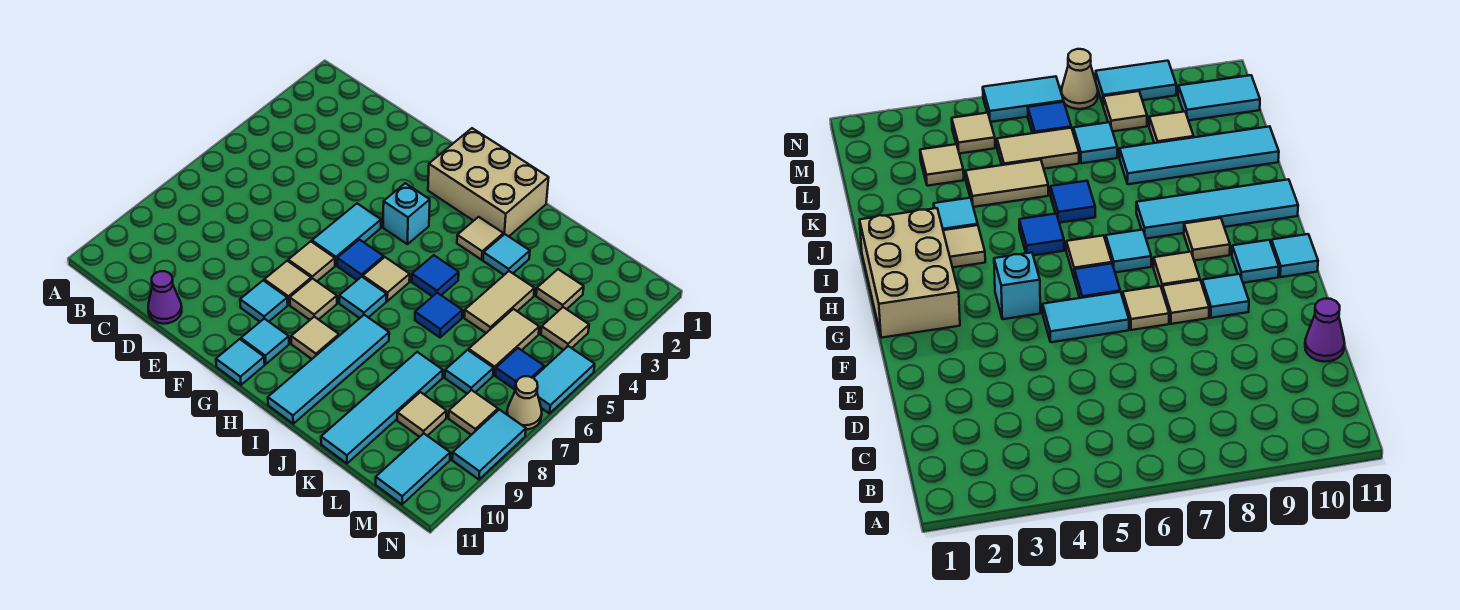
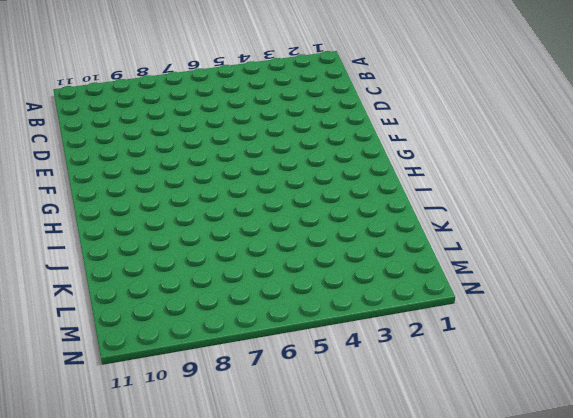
none -> purple cone D11 level 1
none -> cyan tile F5:F6 level 1
none -> tan tile F7 level 1
none -> tan tile F8 level 1

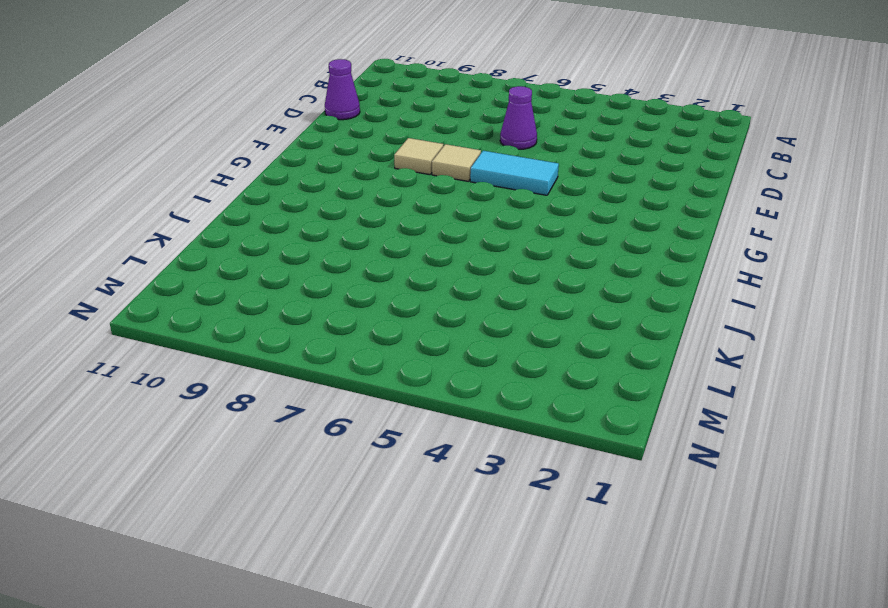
purple cone D6 level 1 -> none
none -> cyan tile F9 level 1
none -> tan brick G1:I2 level 1
none -> cyan brick G4 level 1
none -> blue tile G6 level 1

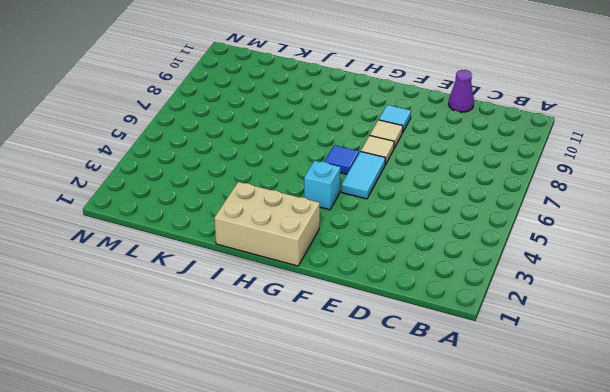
none -> tan tile G8 level 1
none -> cyan tile G10 level 1
none -> cyan tile G11 level 1
none -> tan tile H6 level 1

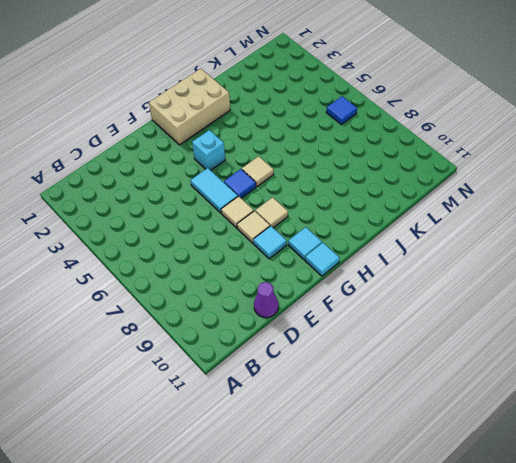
none -> cyan tile H7 level 1
none -> tan tile H9 level 1
none -> tan tile I3 level 1
none -> blue tile I5 level 1

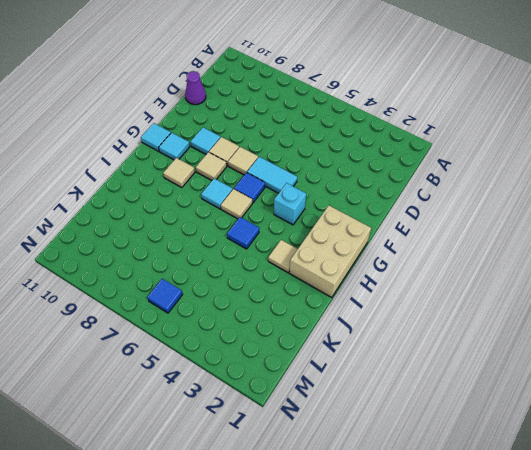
none -> cyan tile I8:I11 level 1
none -> cyan tile J3 level 1
none -> blue tile J6 level 1
none -> tan tile K4:K5 level 1

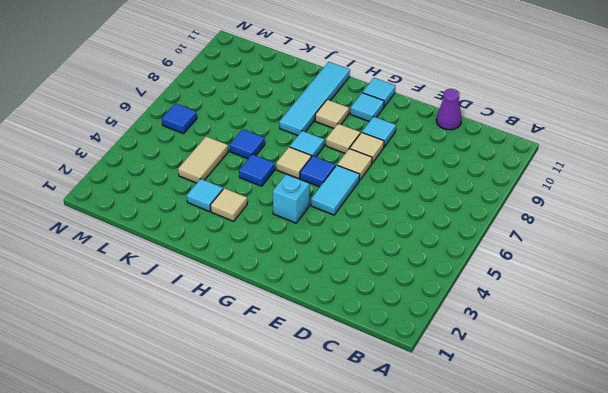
none -> tan brick G1:I2 level 1
none -> cyan tile K8:K11 level 1
none -> tan tile L3 level 1
none -> tan tile L5:L6 level 1

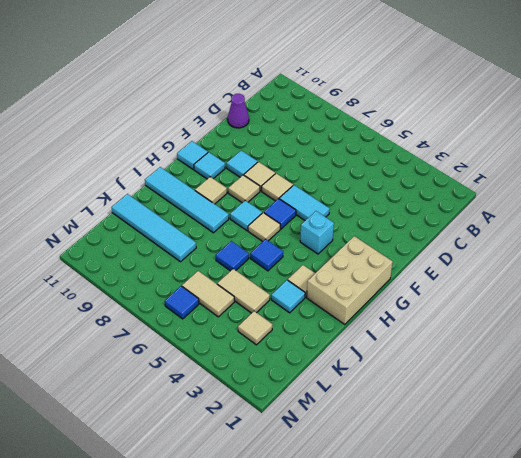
none -> cyan tile L7 level 1
none -> tan tile L9 level 1
none -> tan tile M4 level 1
none -> tan tile M8 level 1

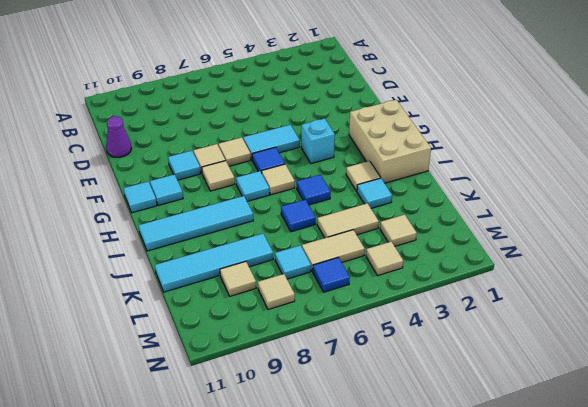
none -> tan tile H9 level 1
none -> cyan tile M10:M11 level 1
none -> cyan tile N5:N6 level 1
none -> tan cone N7 level 1

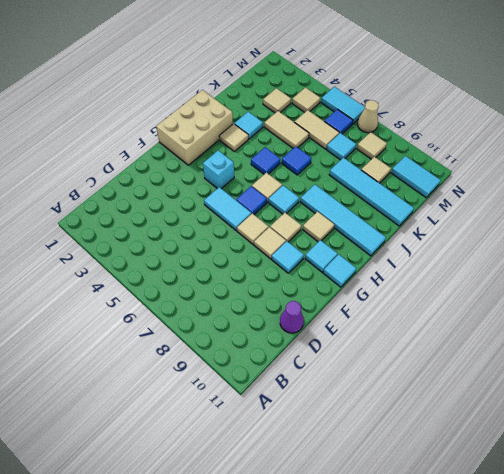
none -> cyan tile N8:N9 level 1

